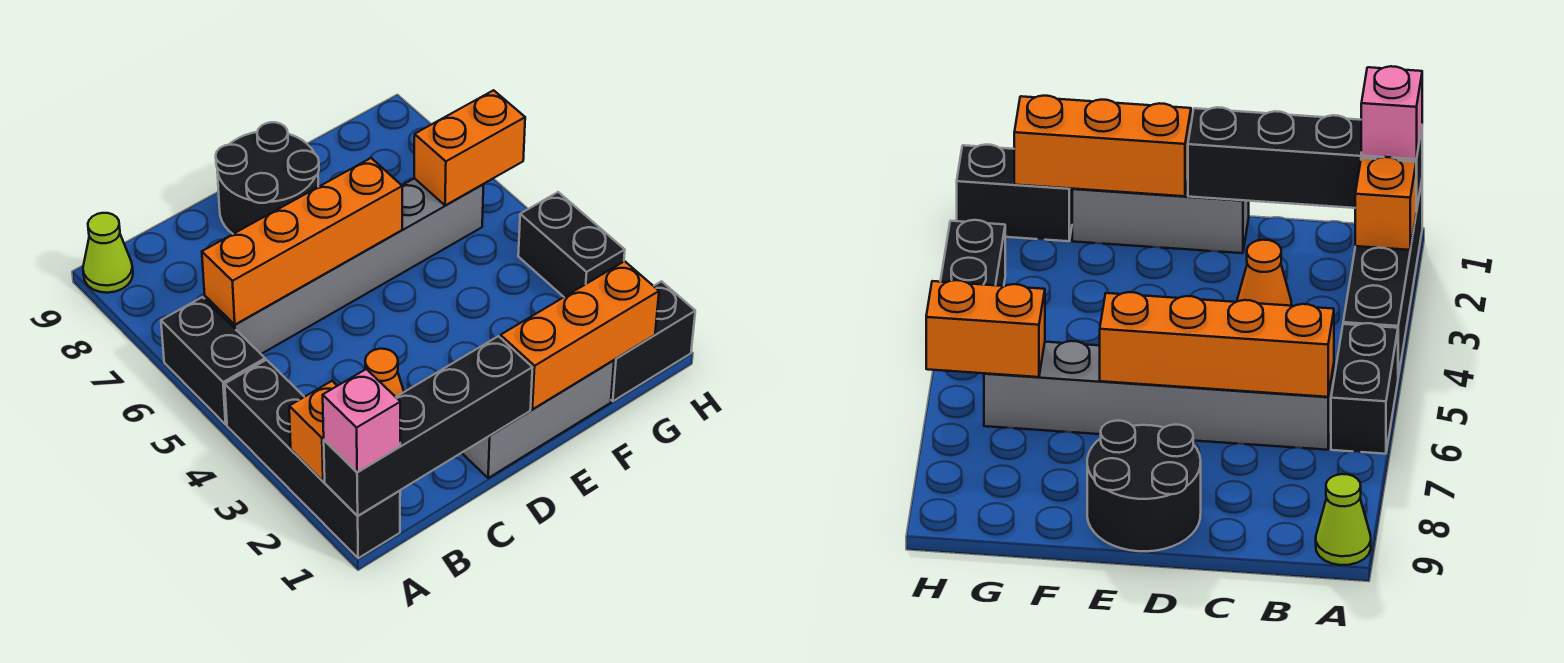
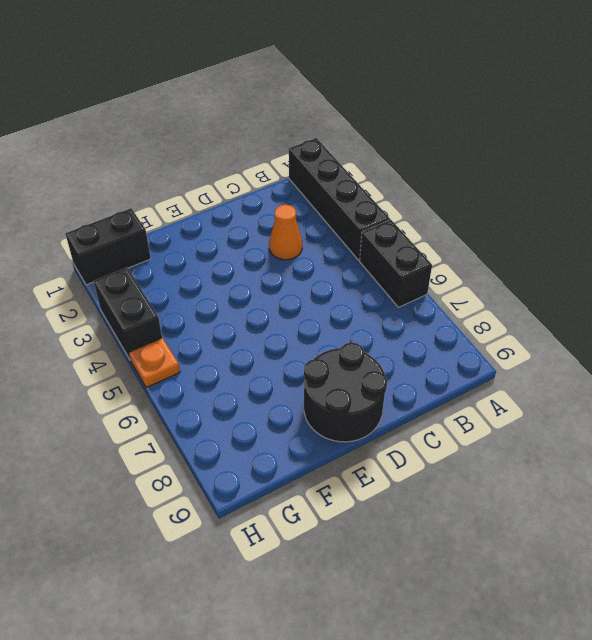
orange plate H5 level 1 -> none
none -> lime cone A9 level 1
none -> grey brick B6:G6 level 1
none -> grey brick D1:F1 level 1

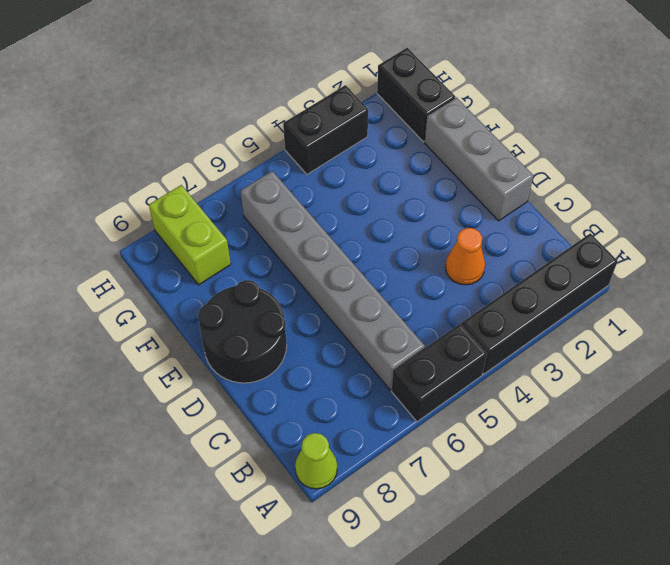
lime brick G8:H8 level 1 -> none
none -> black brick A1:D1 level 2
none -> orange brick A2 level 2
none -> orange brick B6:E6 level 2

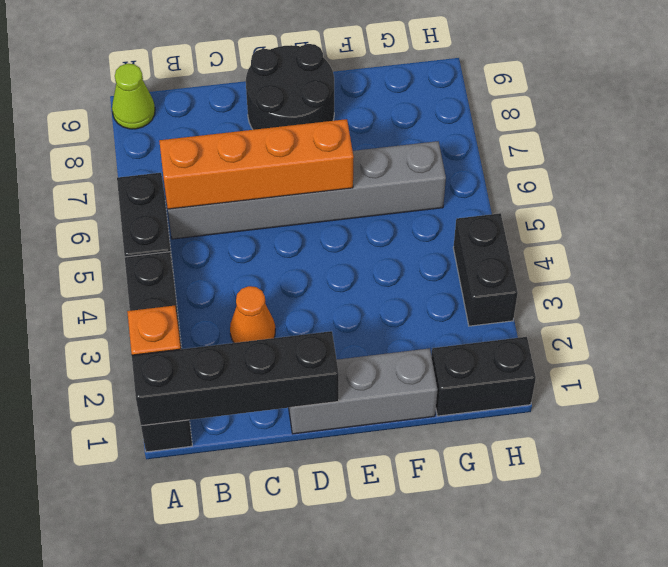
none -> orange brick E1:G1 level 2
none -> orange brick G6:H6 level 2
none -> pink brick A1 level 3

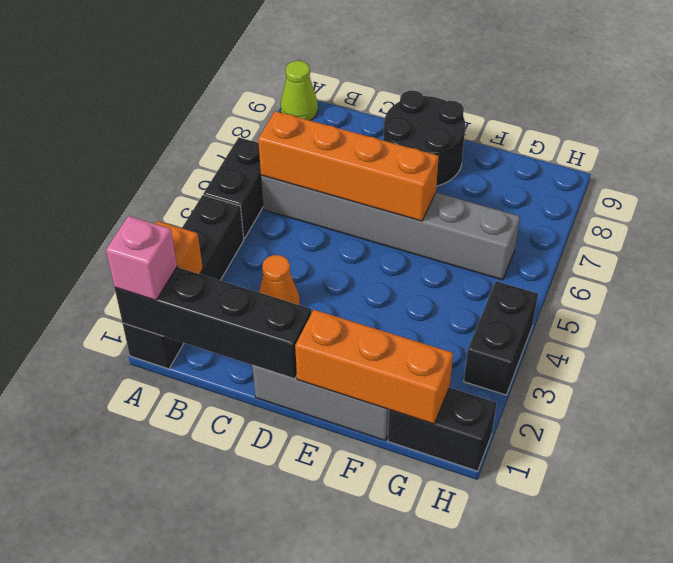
none -> orange brick G6:H6 level 2

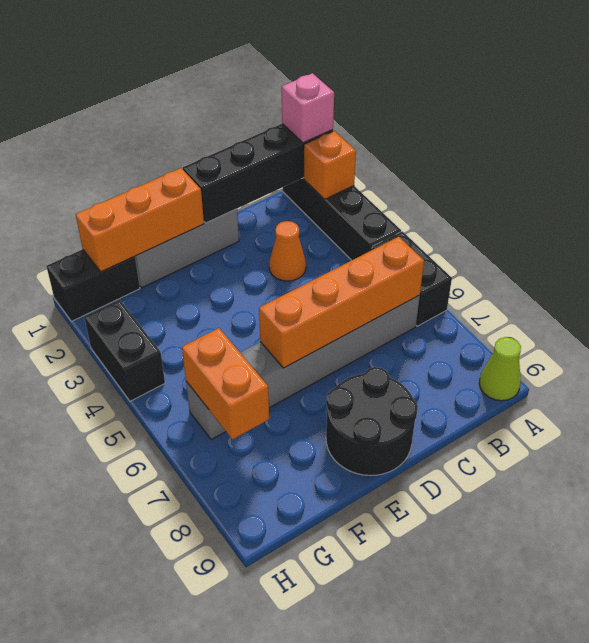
orange brick G6:G7 level 2 -> orange brick G6:H6 level 2

